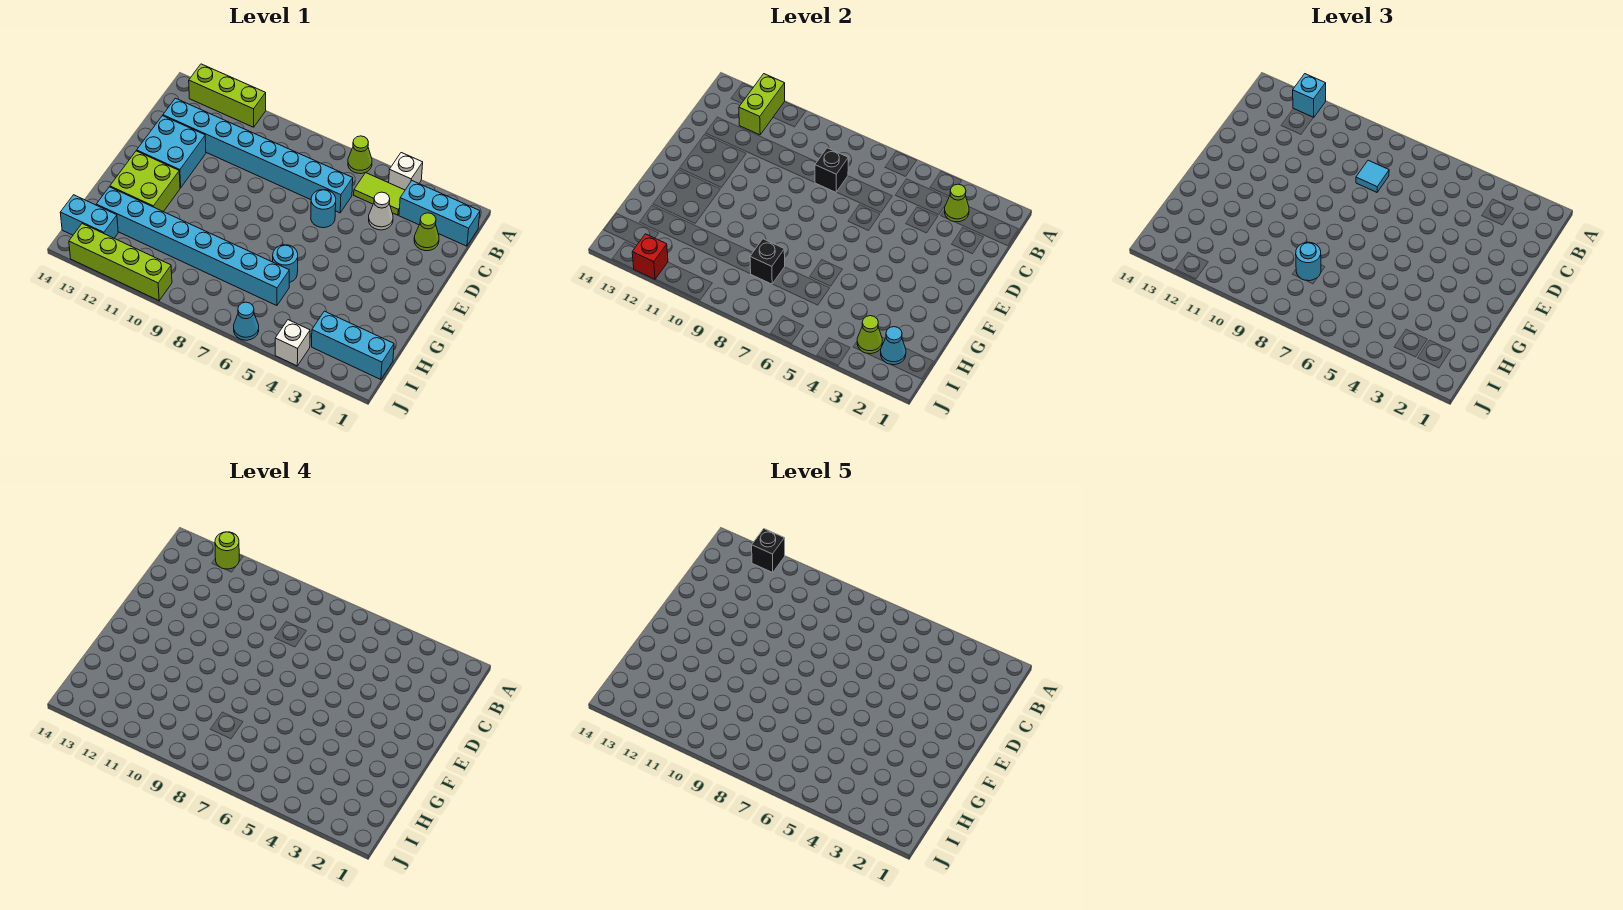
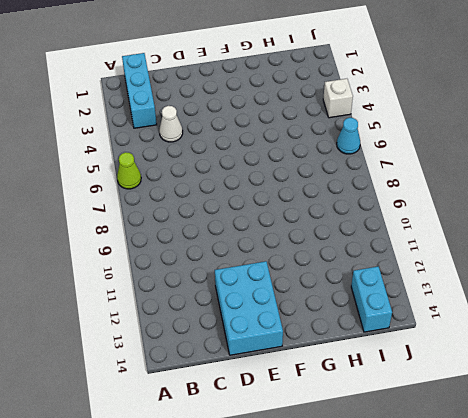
cyan brick D12:E14 level 1 -> cyan brick D12:E13 level 1
none -> white brick A4 level 1
none -> lime brick A11:A13 level 1
none -> lime tile B4:B5 level 1
none -> lime cone C2 level 1

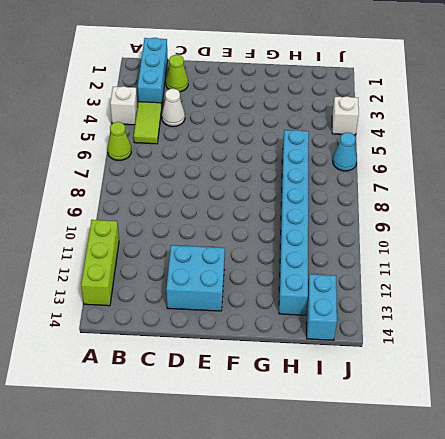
none -> cyan brick C6:C13 level 1
none -> cyan round brick D6 level 1
none -> lime brick F12:G13 level 1
none -> cyan round brick G6 level 1

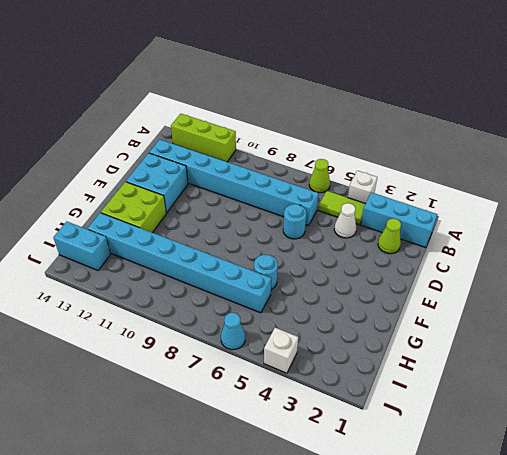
none -> cyan brick I1:I3 level 1
none -> lime brick J10:J13 level 1
none -> lime brick A12:B12 level 2
none -> lime cone B3 level 2

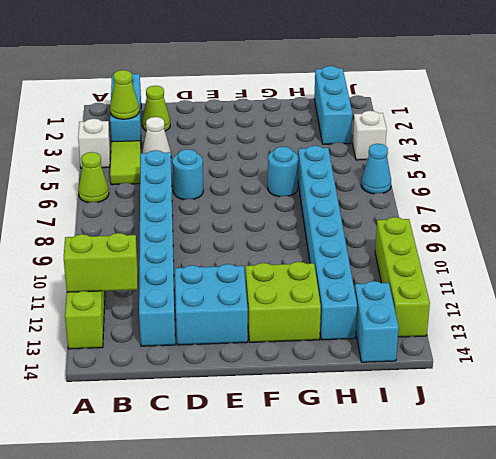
none -> black brick C8 level 2
none -> black brick H8 level 2
none -> cyan cone I2 level 2
none -> lime cone I3 level 2

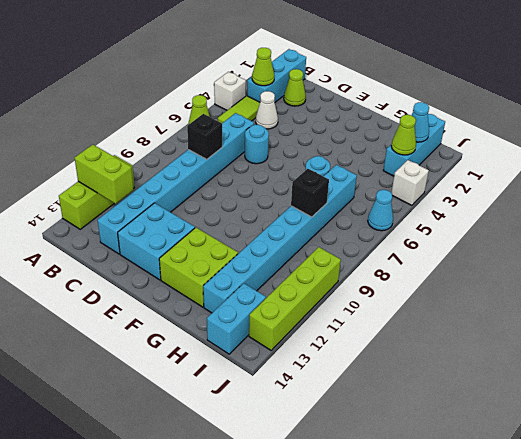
none -> red brick J12 level 2
none -> cyan brick A12 level 3
none -> cyan tile C8 level 3
none -> cyan round brick H8 level 3

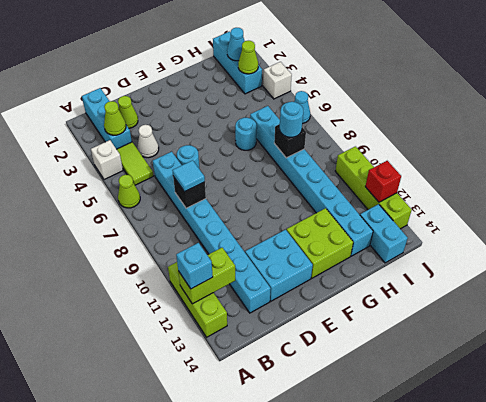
none -> lime round brick A12 level 4
none -> black brick A12 level 5

